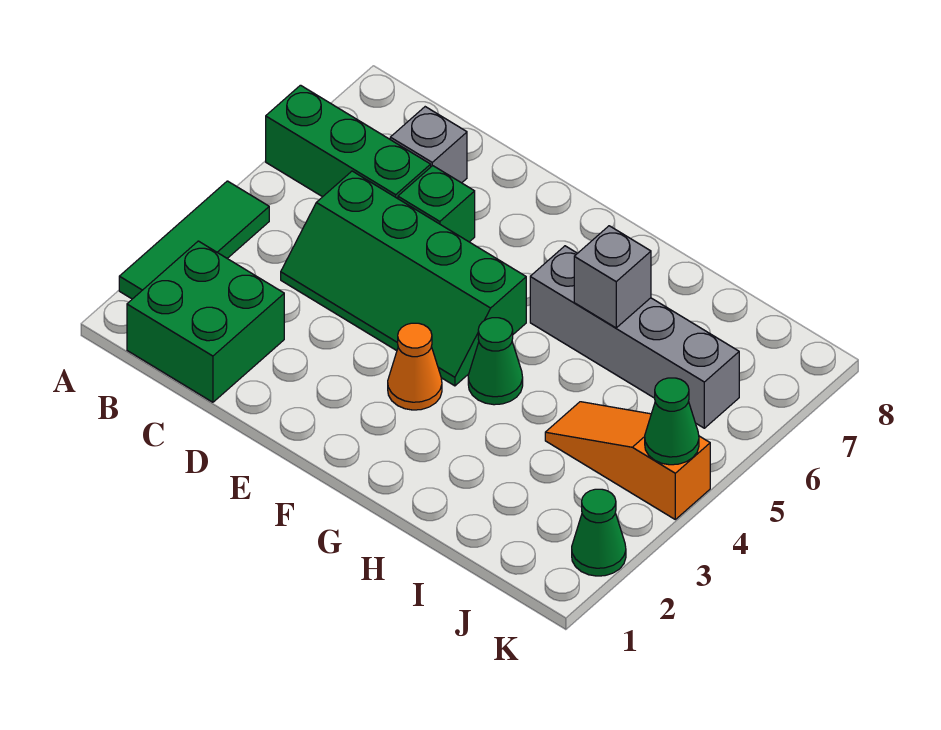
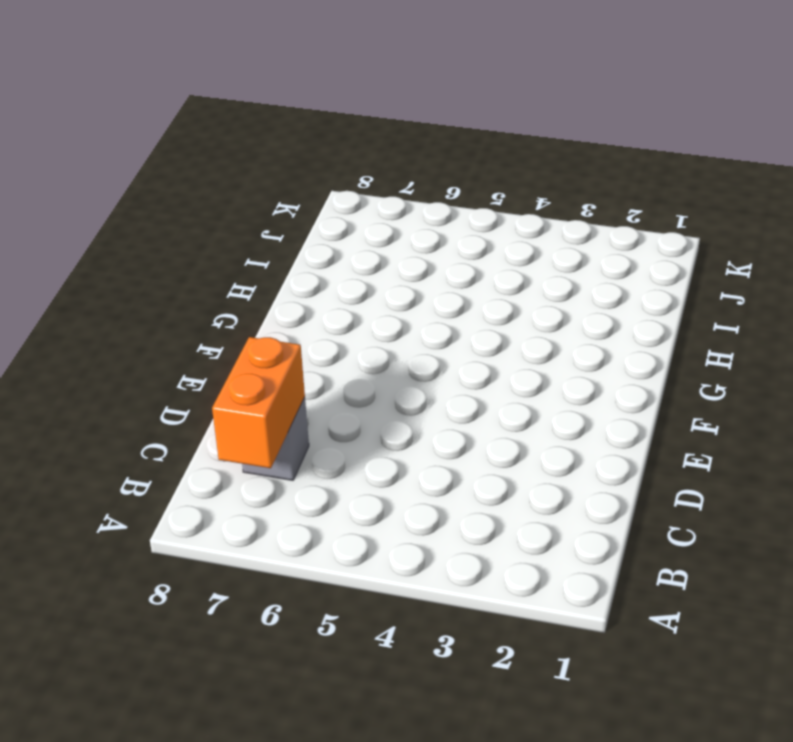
orange brick B7:C7 level 2 -> none
none -> green tile A2:A4 level 1
none -> green brick A6:C6 level 1
none -> green brick B1:C2 level 1

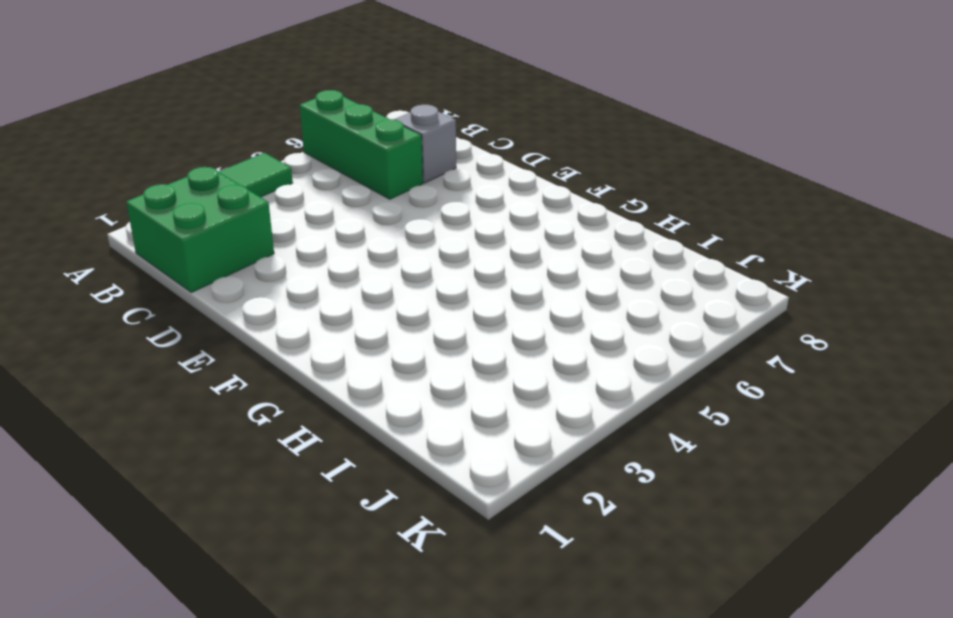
none -> green slope C4:F5 level 1 top 5
none -> green brick D6 level 1
none -> orange cone F3 level 1

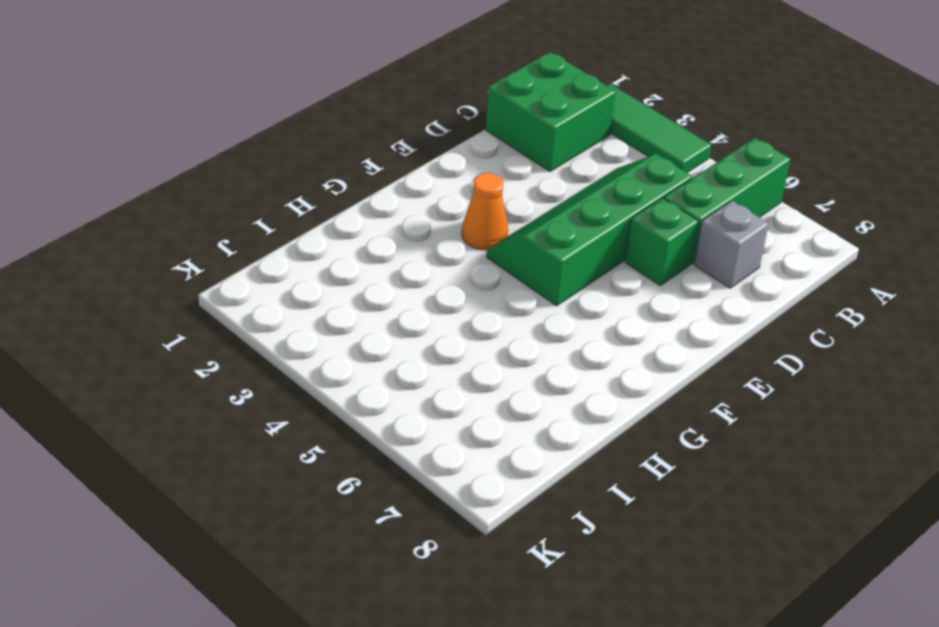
none -> green cone G4 level 1
none -> grey brick G6:J6 level 1
none -> orange slope I4:K4 level 1 top K

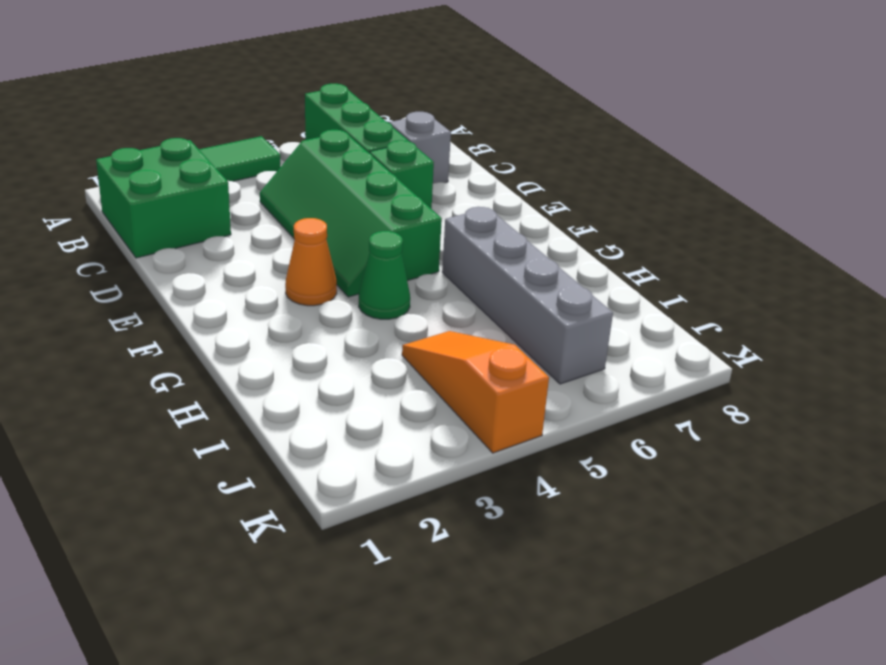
none -> green cone K2 level 1
none -> grey brick H6 level 2
none -> green cone K4 level 2

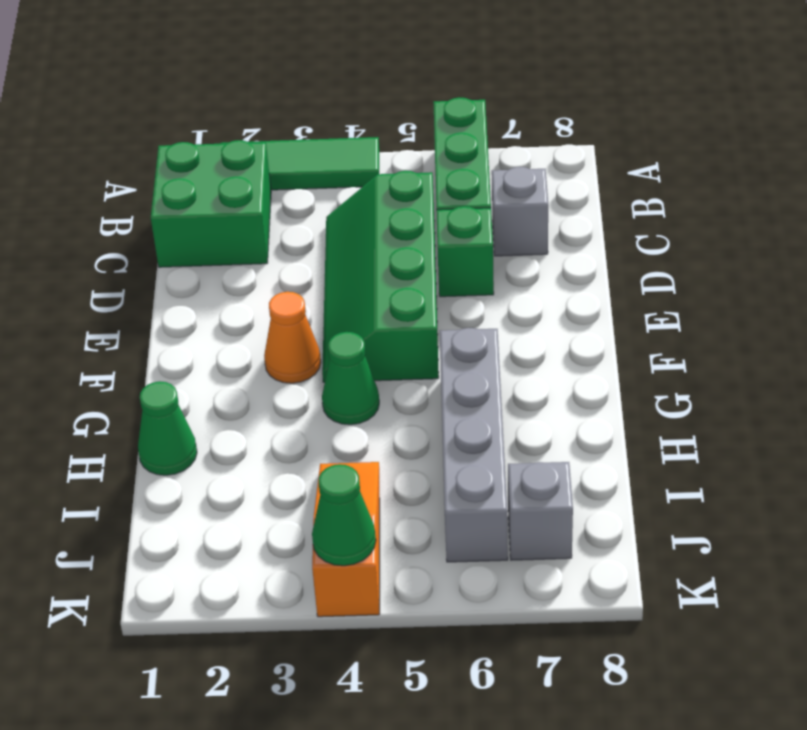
green cone H1 level 1 -> green cone K2 level 1
grey brick J7 level 1 -> grey brick H6 level 2

